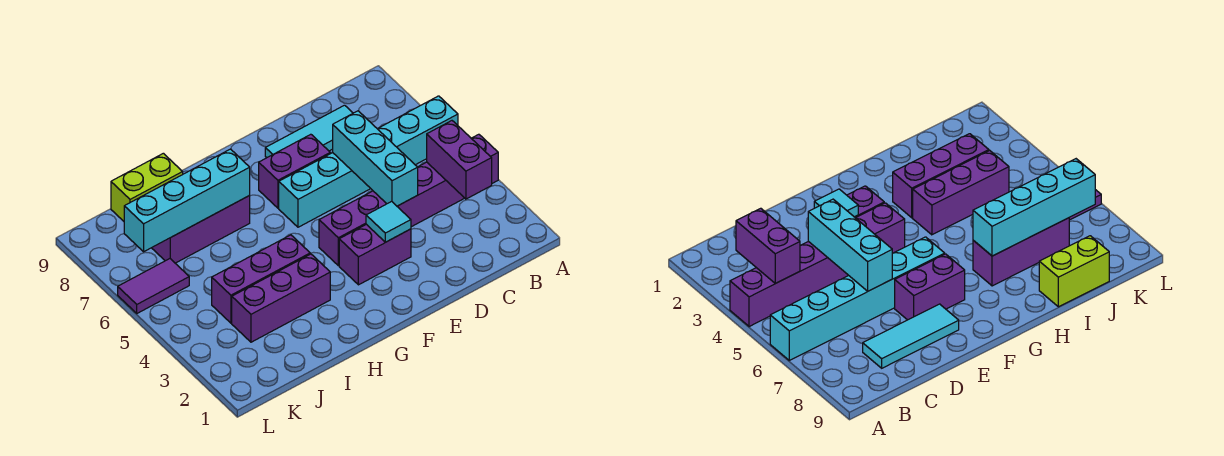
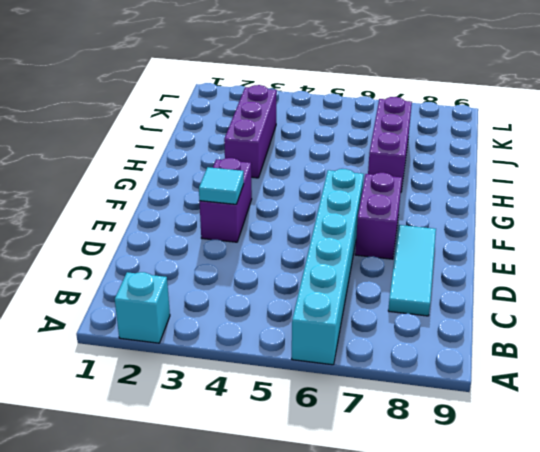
cyan brick A2 level 1 -> none
none -> purple brick A4:F4 level 1
none -> purple brick H4:J4 level 1
none -> lime brick I9:J9 level 1

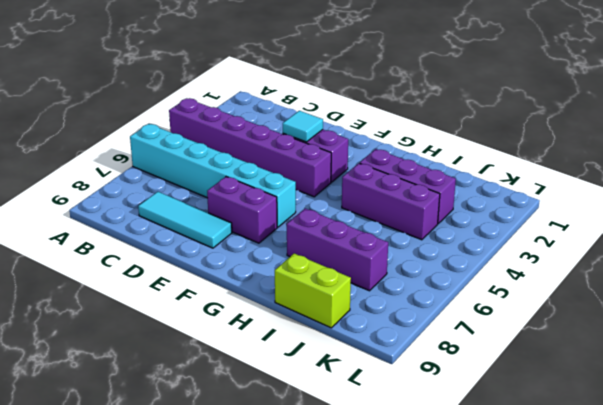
none -> purple tile K6:L6 level 1
none -> purple brick B3:B4 level 2
none -> cyan brick D4:D6 level 2

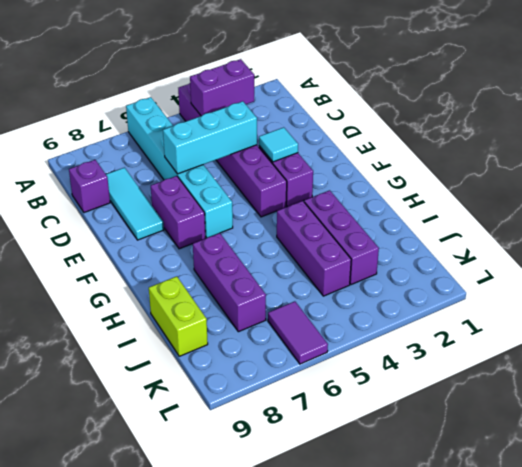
purple brick C9 level 1 -> none
none -> cyan brick H7:K7 level 2

